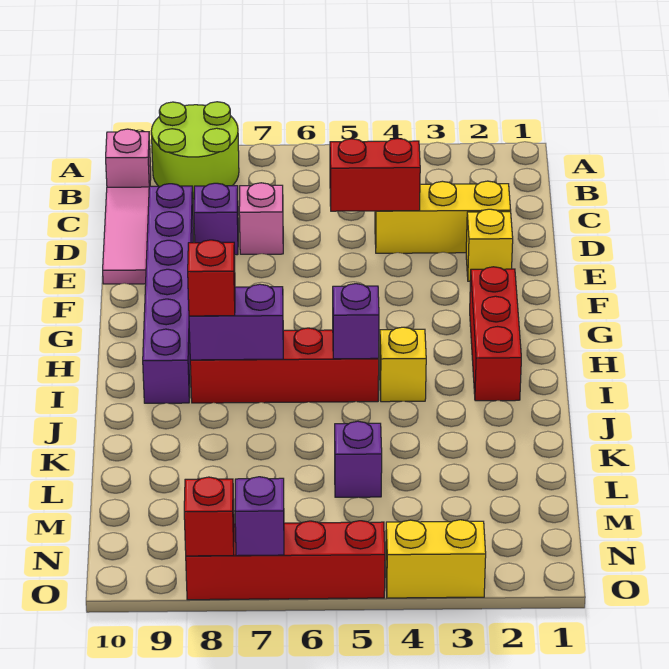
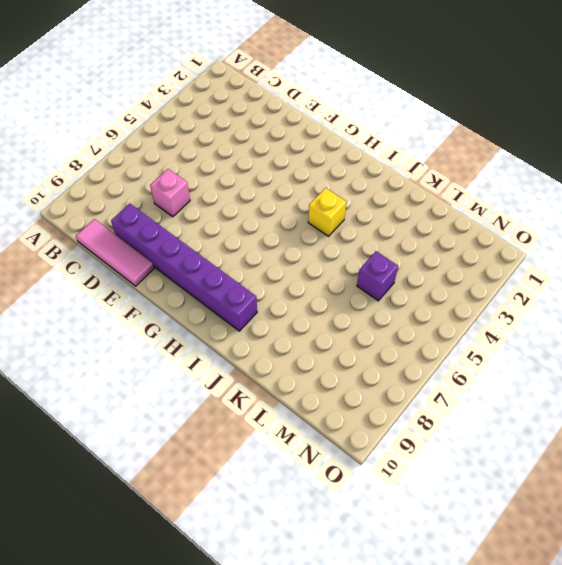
none -> lime round brick A8:B9 level 1
none -> pink brick B10 level 1
none -> yellow brick D2:D4 level 1

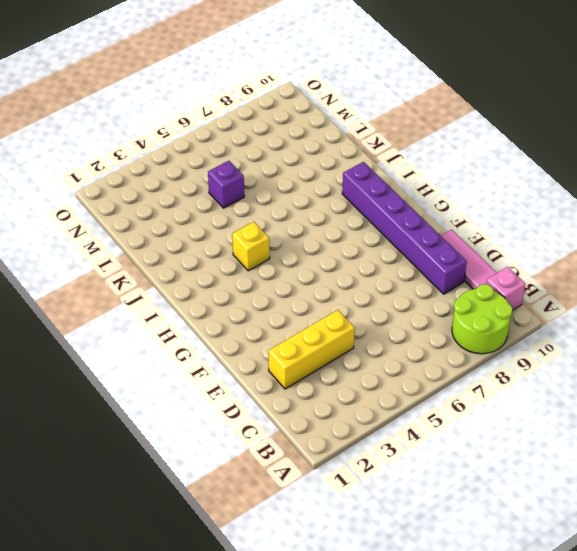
none -> pink brick D7 level 1
none -> purple brick D8 level 1
none -> yellow brick E2 level 1

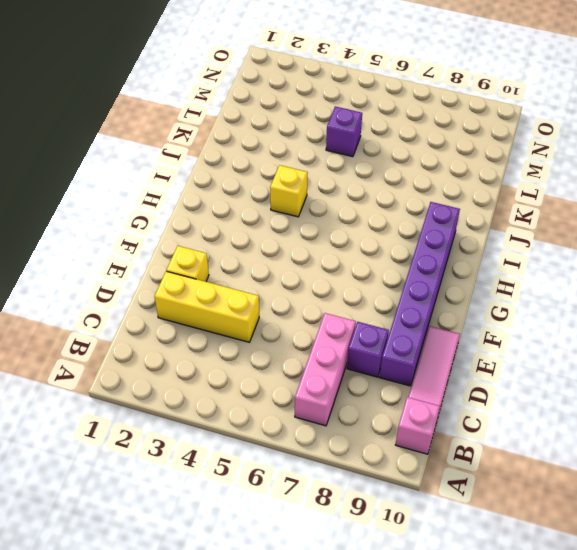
pink brick B7:D7 level 1 -> pink brick D7 level 1
none -> lime round brick A8:B9 level 1
none -> red brick G2:I2 level 1
none -> red brick I5:I8 level 1

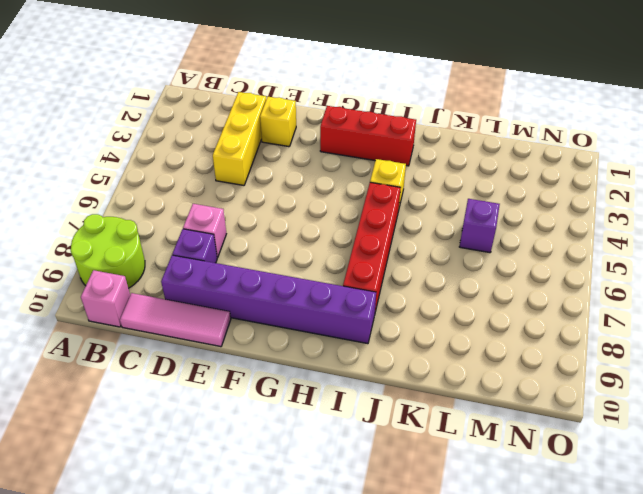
none -> yellow brick O3:O4 level 1
none -> red brick O5:O8 level 1
none -> red brick D4:D5 level 2

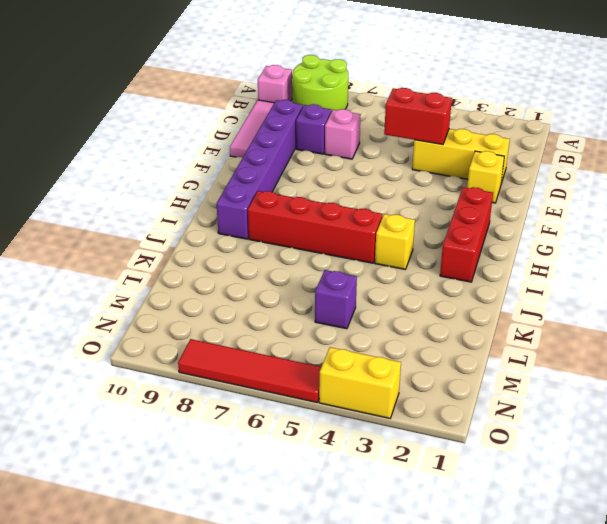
red tile O5:O8 level 1 -> red brick O5:O8 level 1
none -> purple brick I5 level 2
none -> purple brick I7:I8 level 2
none -> purple brick O7 level 2

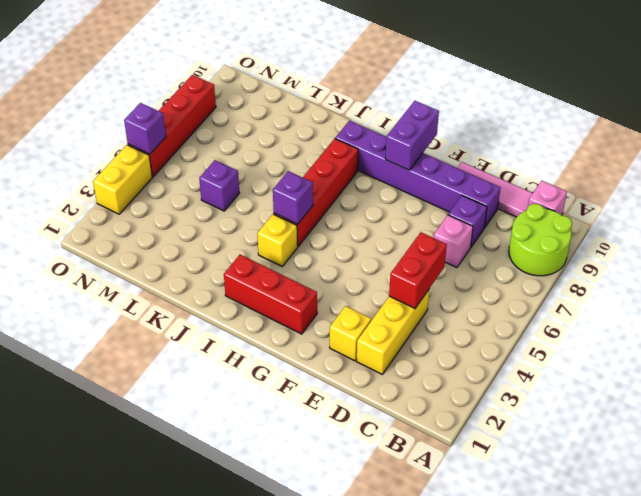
purple brick G9:G10 level 2 -> purple brick I7:I8 level 2
purple brick O5 level 2 -> purple brick O7 level 2
none -> red brick O8 level 2
none -> red brick I8 level 3

